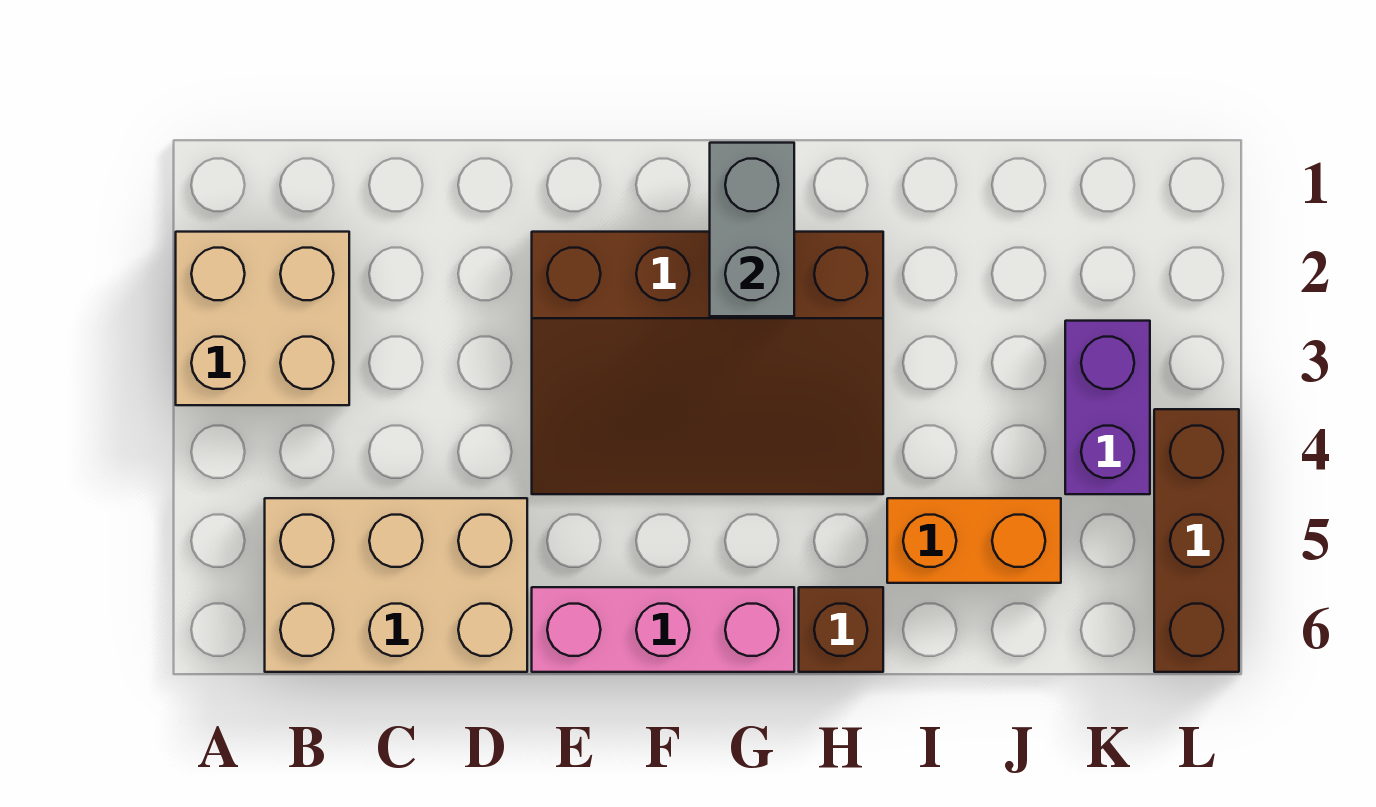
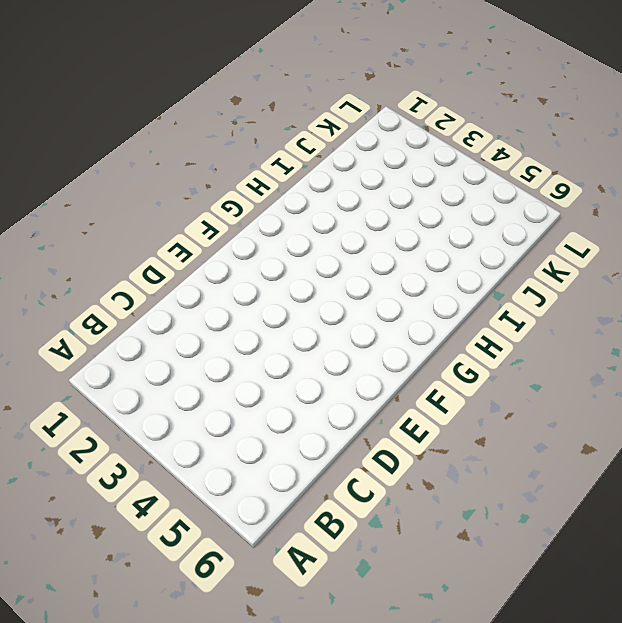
none -> tan brick A2:B3 level 1
none -> tan brick B5:D6 level 1

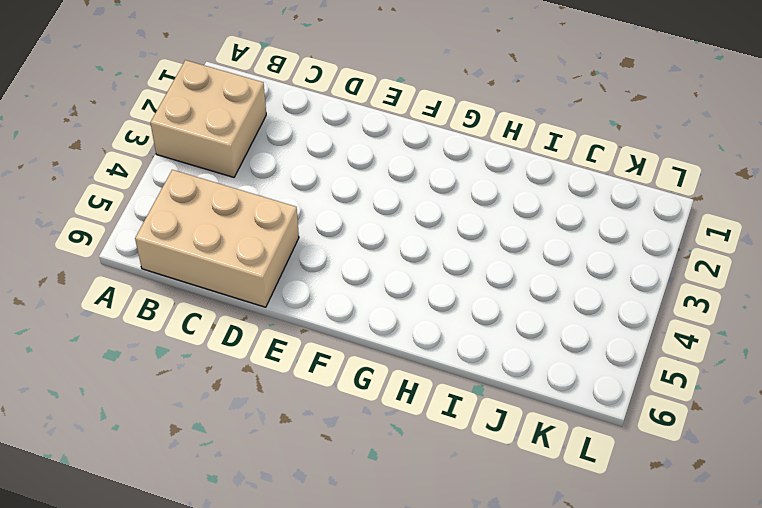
none -> brown slope E2:H4 level 1 top 2
none -> pink brick E6:G6 level 1

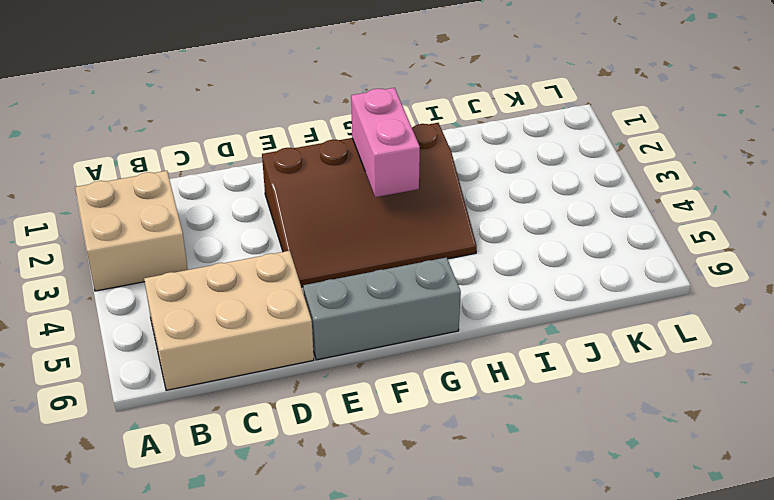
grey brick E6:G6 level 1 -> pink brick E6:G6 level 1
pink brick G2:G3 level 2 -> grey brick G1:G2 level 2
none -> brown brick H6 level 1
none -> orange brick I5:J5 level 1

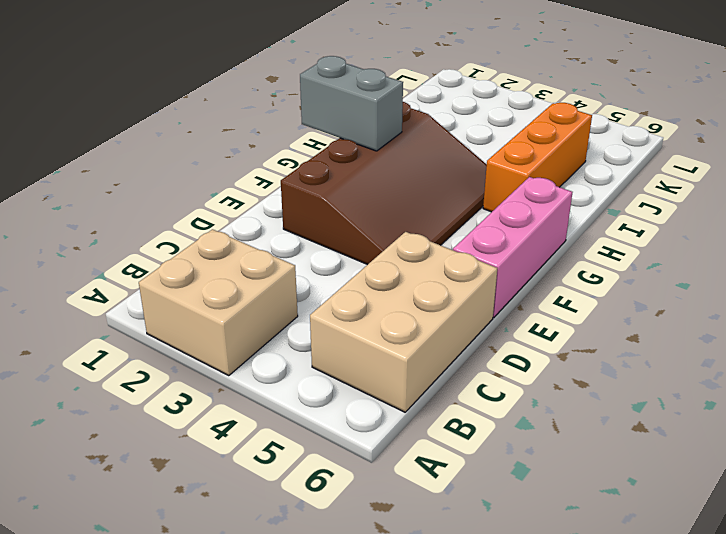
orange brick H5:J5 level 1 -> orange brick I5:J5 level 1
none -> brown brick H6 level 1
none -> purple brick K3:K4 level 1

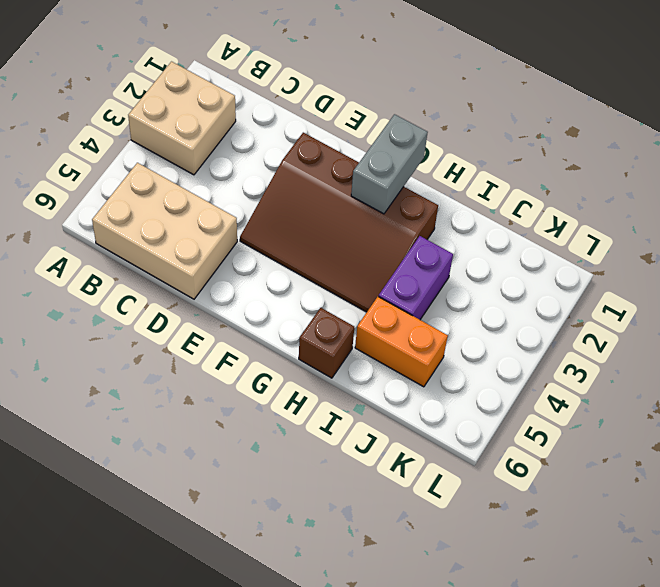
purple brick I3:I4 level 1 -> purple brick K3:K4 level 1
none -> pink brick E6:G6 level 1
none -> brown brick L4:L6 level 1

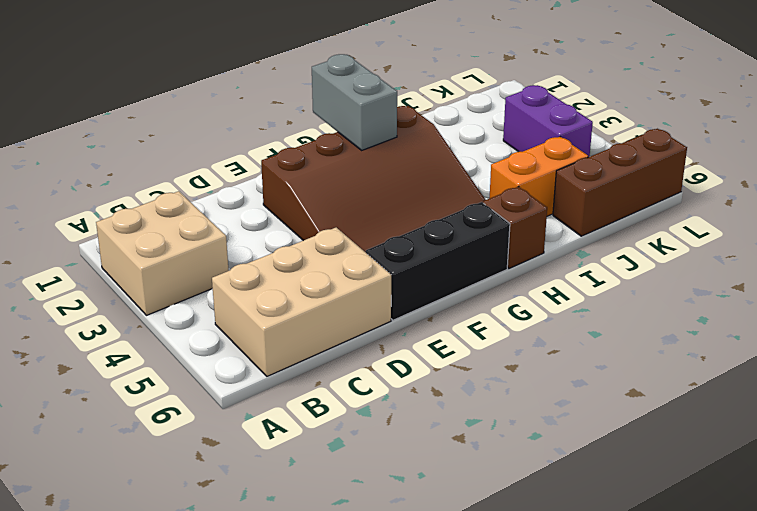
black brick E6:G6 level 1 -> pink brick E6:G6 level 1
brown brick J6:L6 level 1 -> brown brick L4:L6 level 1

